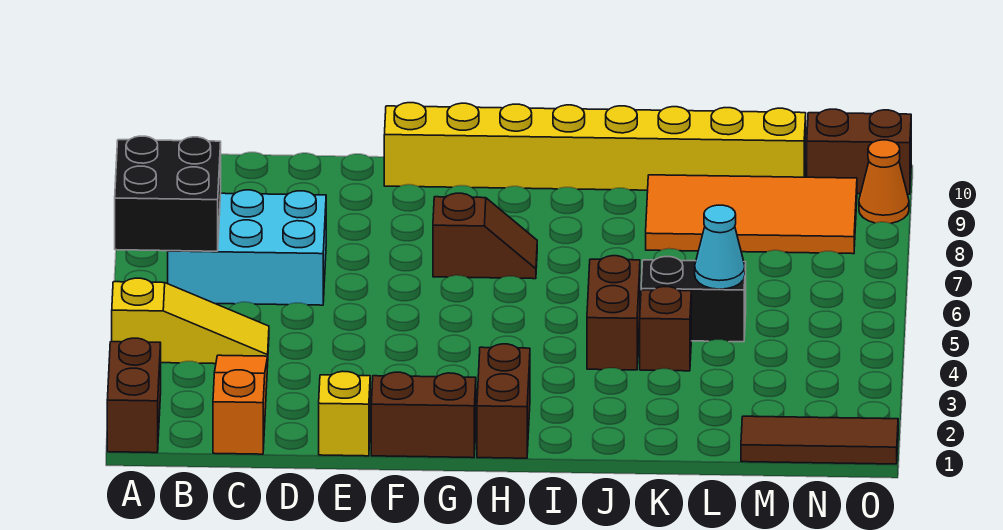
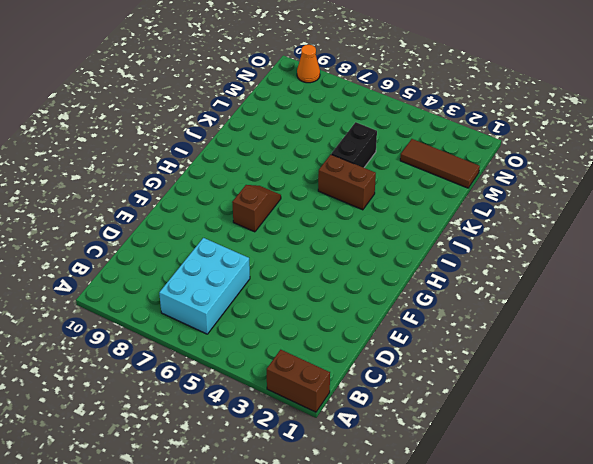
brown tile M1:M3 level 1 -> brown tile M1:O1 level 1
none -> yellow slope A4:C4 level 1 top A
none -> orange slope C1:C3 level 1 top 1
none -> yellow brick E1 level 1

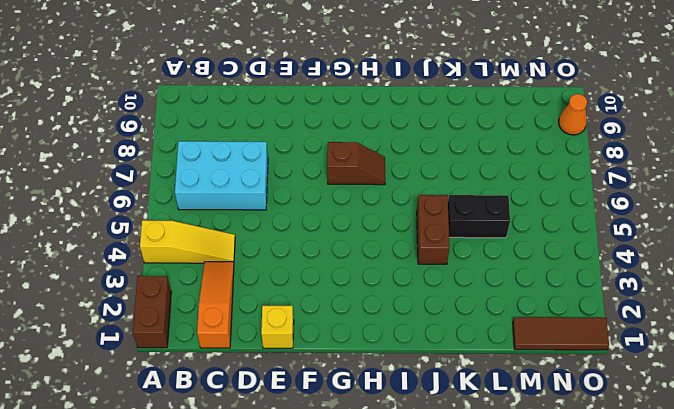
none -> brown brick F1:G1 level 1
none -> yellow brick F10:M10 level 1
none -> brown brick H1:H2 level 1

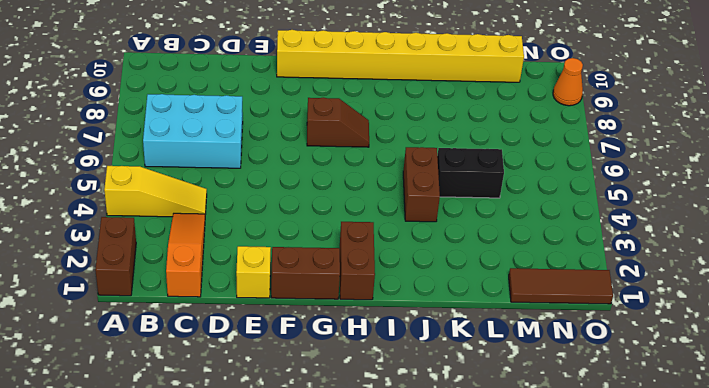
none -> brown brick K4 level 1
none -> orange tile K8:N9 level 1
none -> brown brick N10:O10 level 1

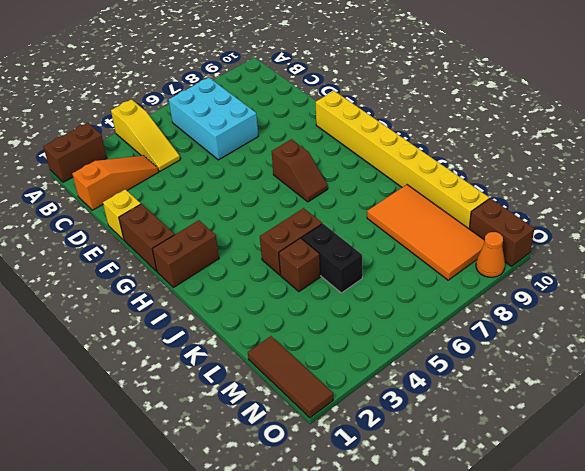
none -> black brick A6:B7 level 2
none -> cyan cone L5 level 2

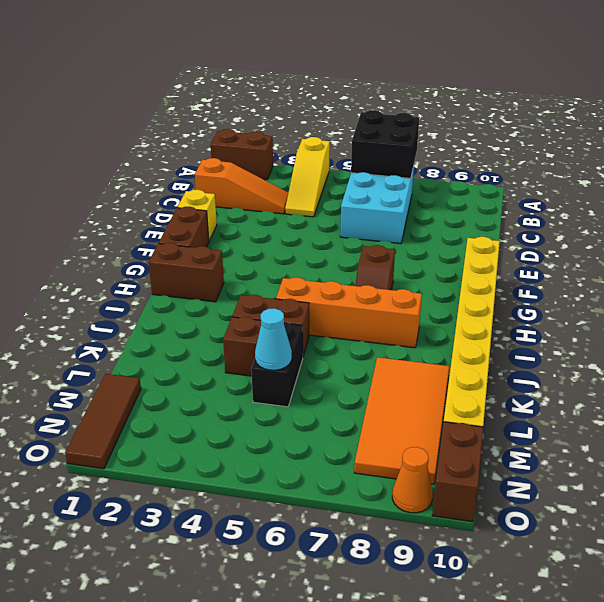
orange brick I5:I8 level 1 -> none

